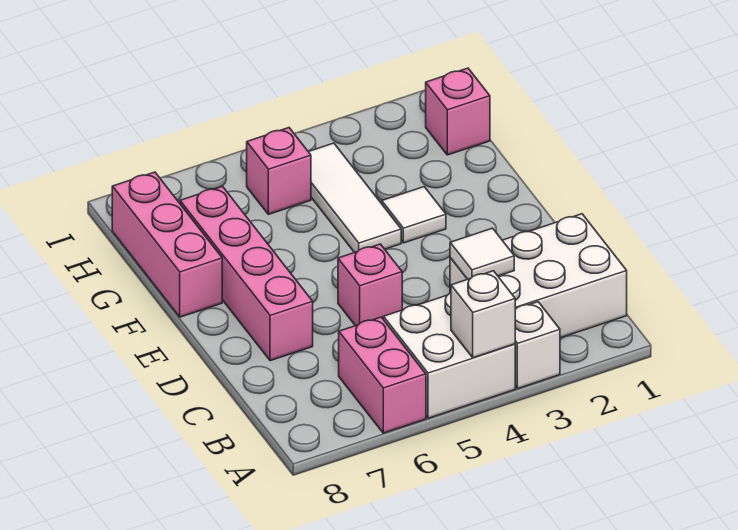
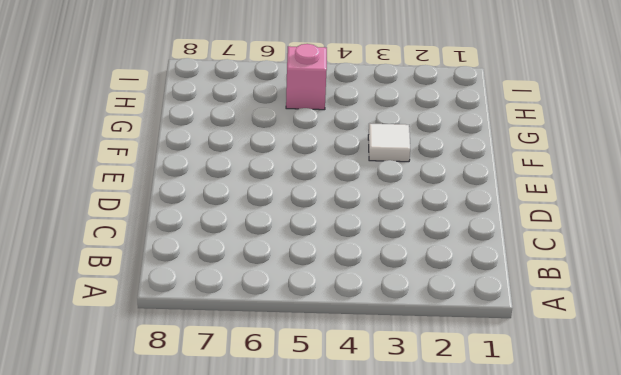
none -> white brick A3 level 1
none -> white brick A4:B5 level 1
none -> pink brick A6:B6 level 1

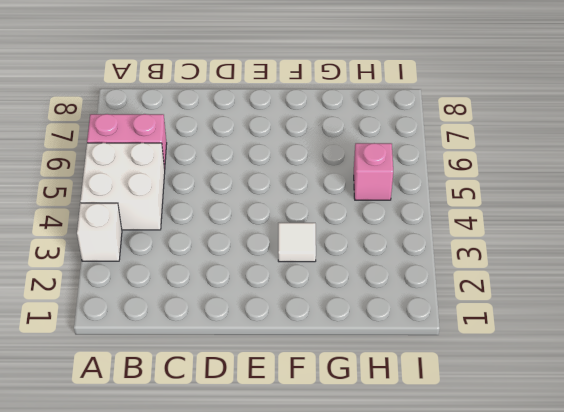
none -> white brick B1:C3 level 1
none -> pink brick D5 level 1
none -> pink brick D7:G7 level 1

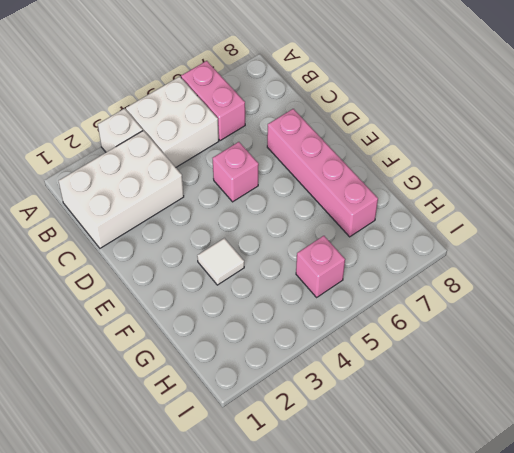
none -> white tile F4:H4 level 1
none -> pink brick F8:H8 level 1
none -> pink brick H1 level 1

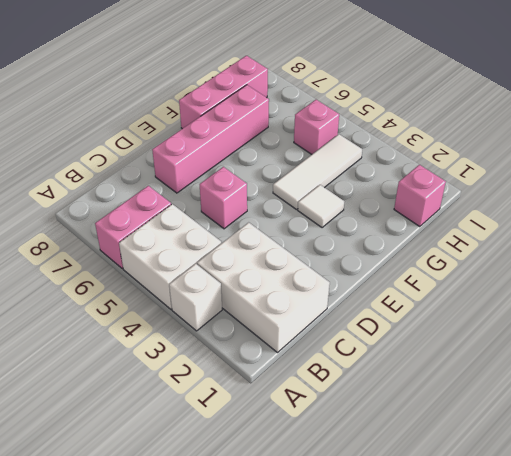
none -> white brick A4 level 2
none -> white tile C3 level 2

